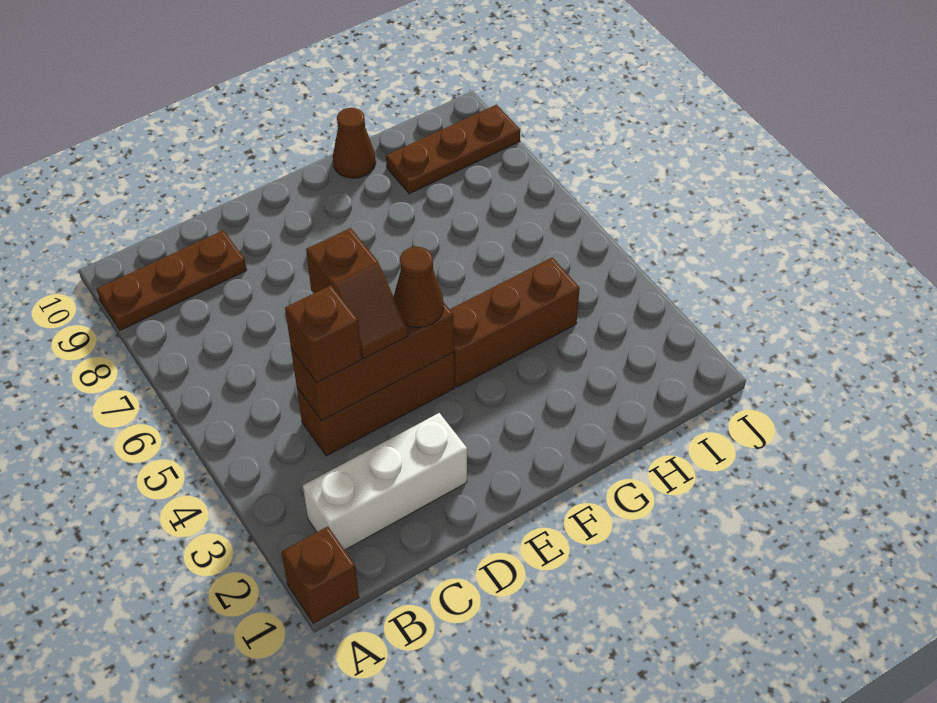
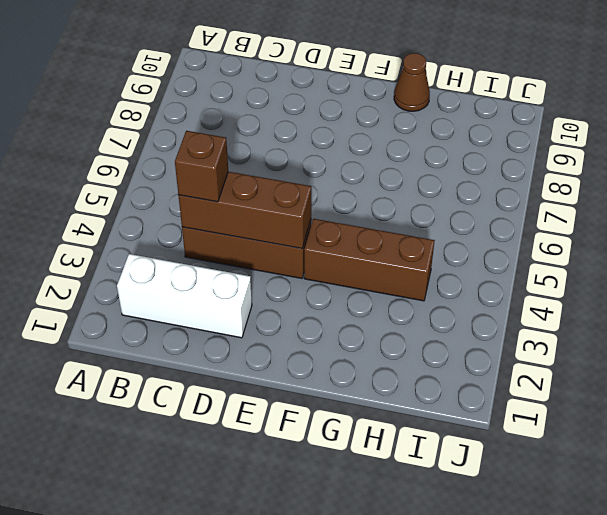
none -> brown brick A1 level 1
none -> brown plate A9:C9 level 1

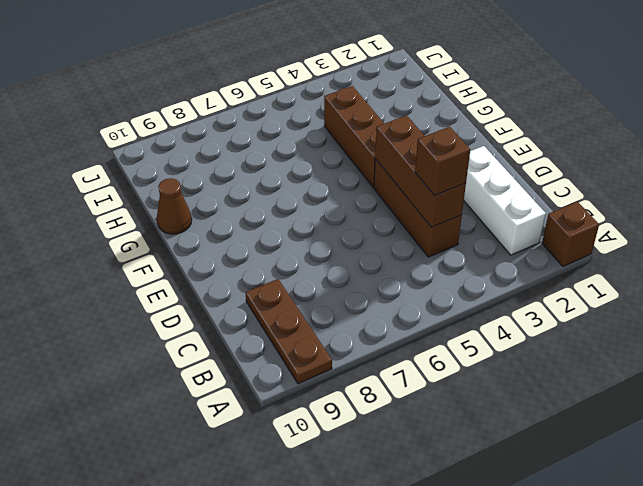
none -> brown plate H9:J9 level 1
none -> brown slope D4:D5 level 3 top 5

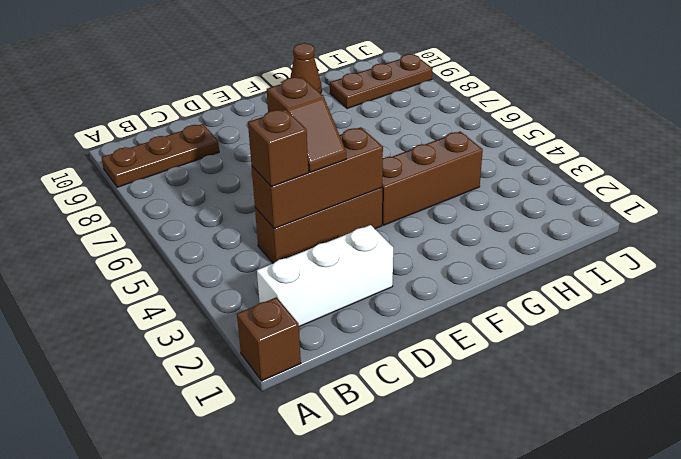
none -> brown cone E4 level 3

